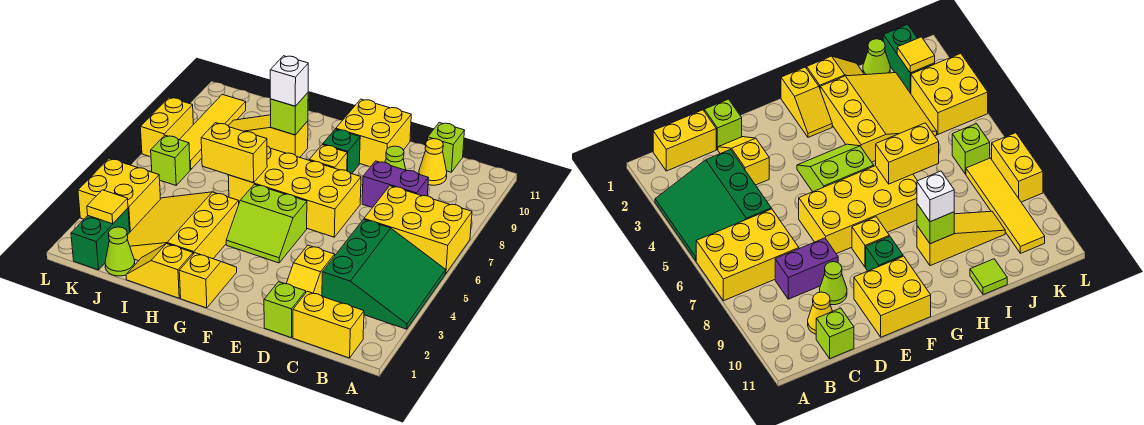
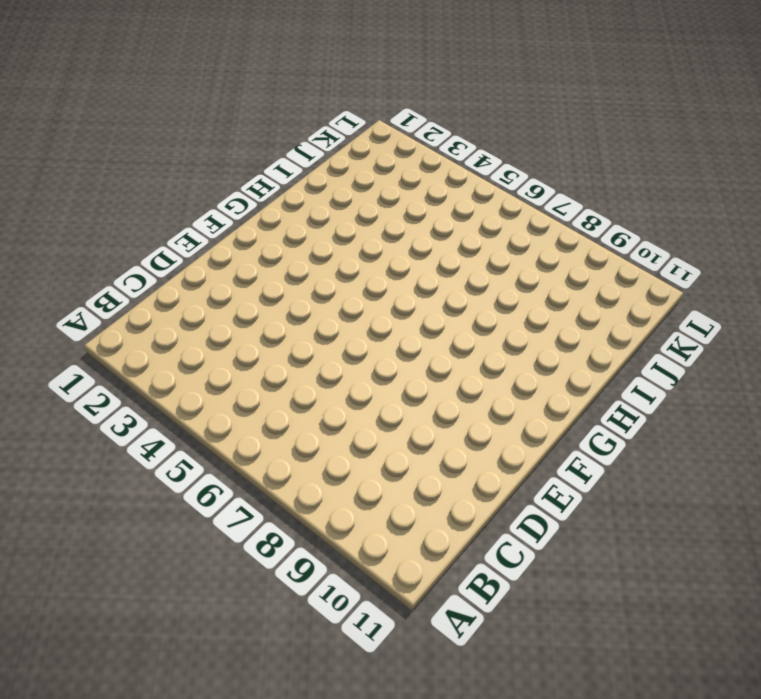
none -> green slope A3:C5 level 1 top C
none -> yellow brick A6:C7 level 1
none -> yellow brick B1:C1 level 1

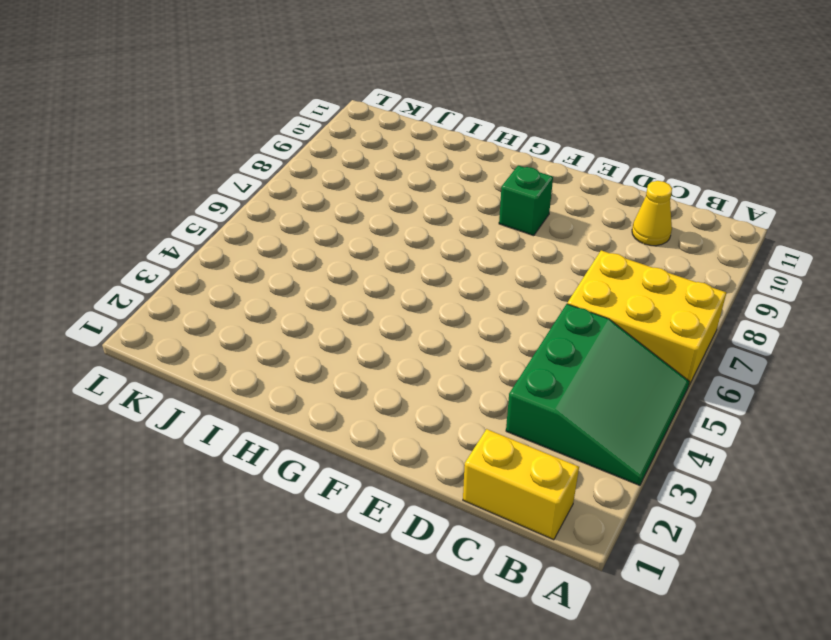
none -> purple brick C8:D8 level 1
none -> lime brick C11 level 1
none -> lime brick D1 level 1

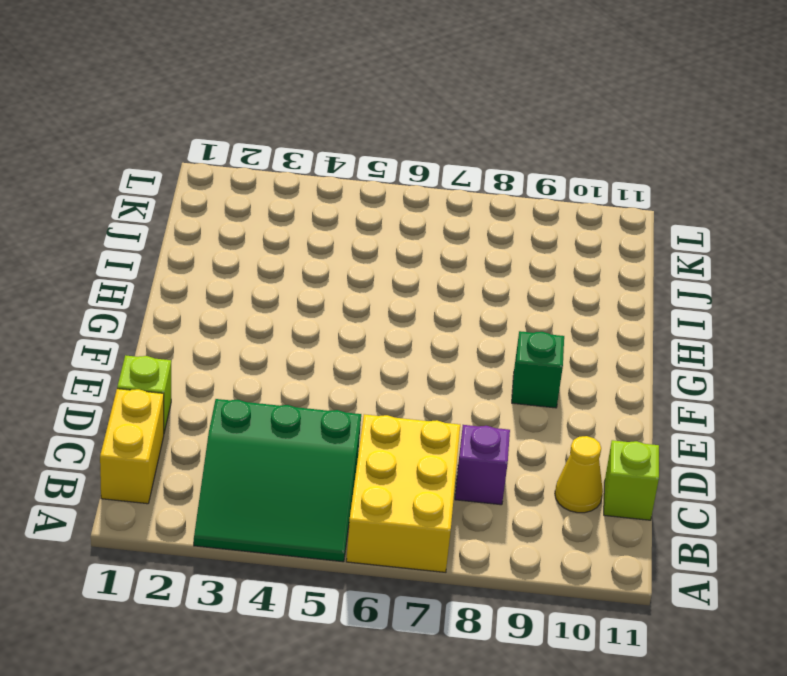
purple brick C8 level 1 -> purple brick C8:D8 level 1
none -> yellow slope D2:D3 level 1 top 3
none -> lime cone D9 level 1
none -> yellow brick E6:H7 level 1

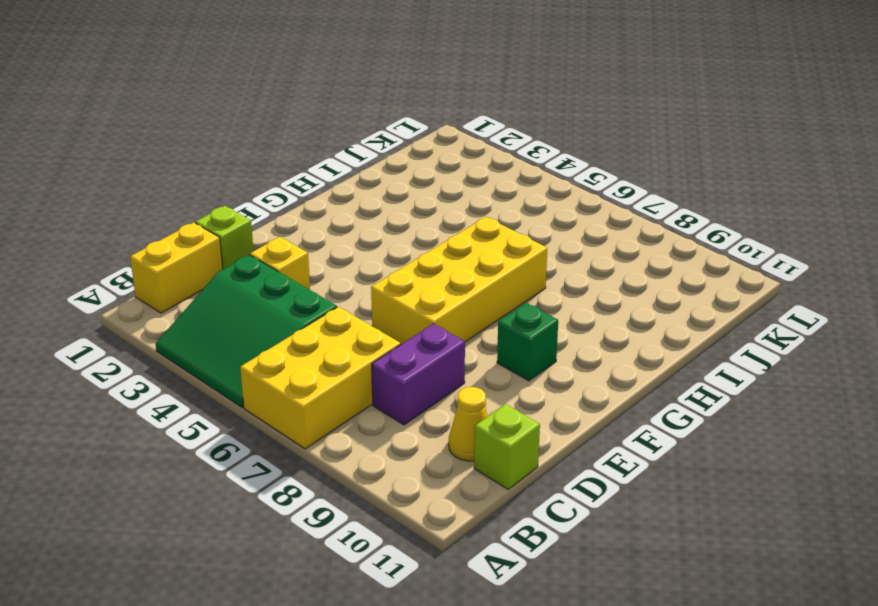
none -> lime cone D9 level 1
none -> yellow brick E10:F11 level 1
none -> lime slope F4:G5 level 1 top 5

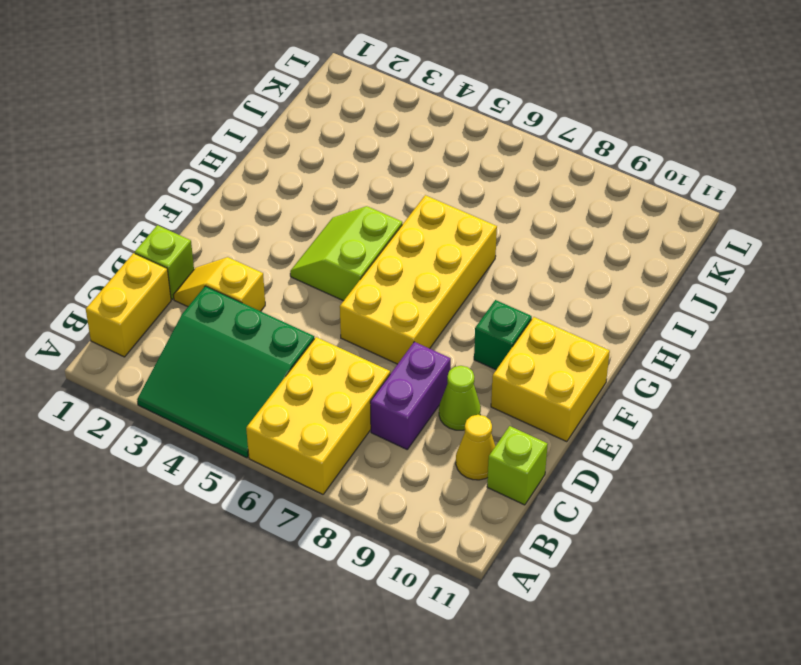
none -> yellow brick F8 level 1
none -> yellow slope G1:G2 level 1 top 1
none -> yellow slope H1:I1 level 1 top H

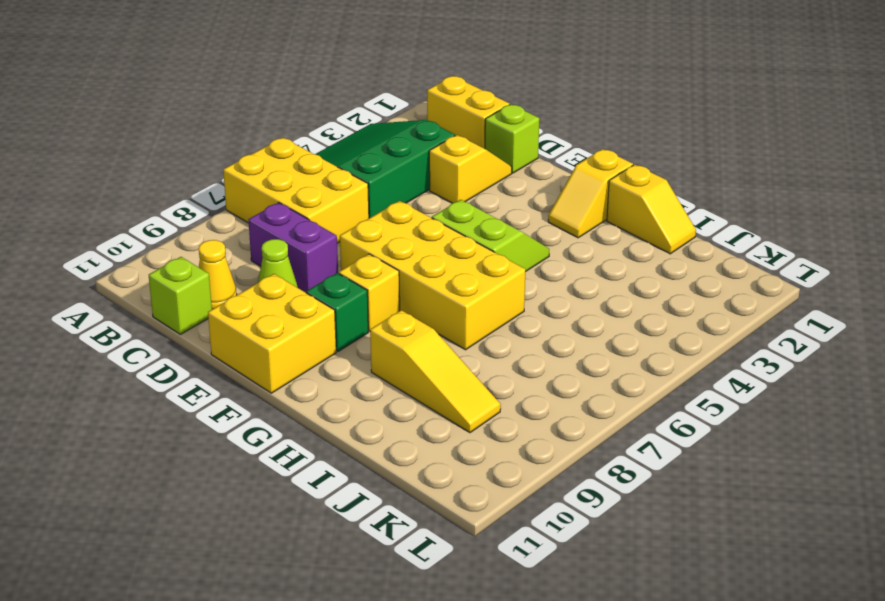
none -> yellow slope H2:J4 level 1 top H
none -> lime tile I11 level 1
none -> lime cone J1 level 1

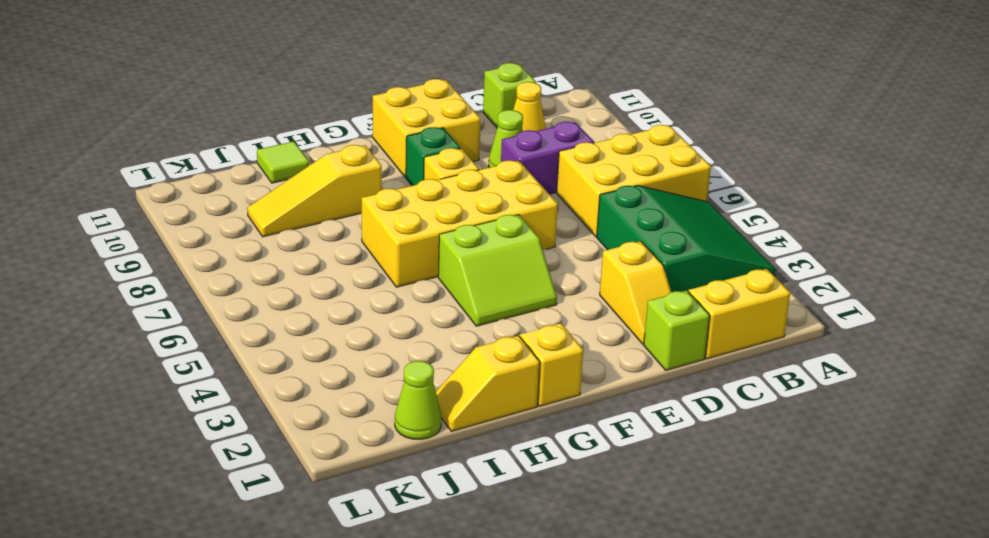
none -> yellow slope H2:J4 level 1 top H
none -> green brick K1:K2 level 1
none -> yellow brick K3:L4 level 1

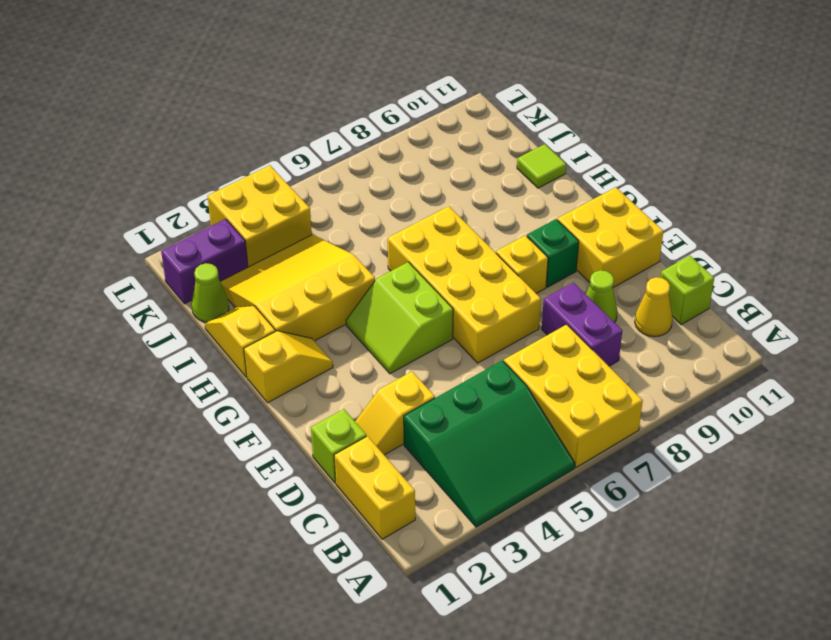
purple brick K1:K2 level 1 -> green brick K1:K2 level 1
none -> yellow slope H9:J9 level 1 top H
none -> lime brick K6 level 1
none -> yellow tile K7:K10 level 1

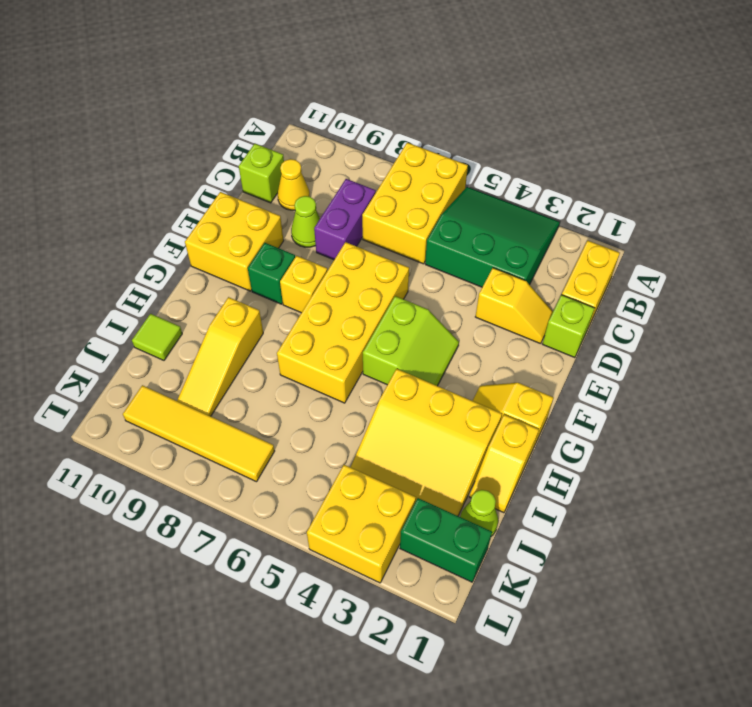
none -> lime brick K6 level 1
none -> yellow brick L7:L8 level 1
none -> yellow brick H6:I6 level 2

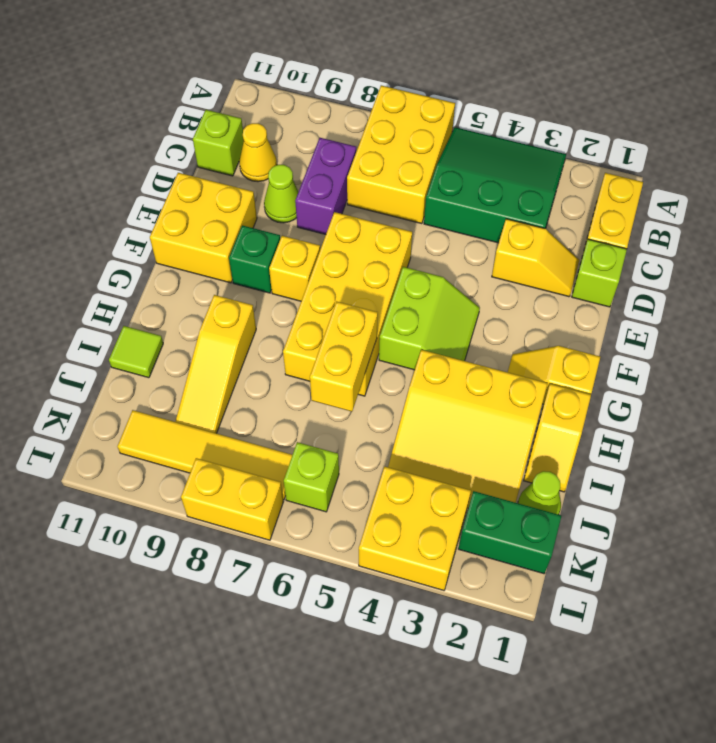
none -> lime brick H9 level 2
none -> yellow tile K2 level 2
none -> white brick H9 level 3

